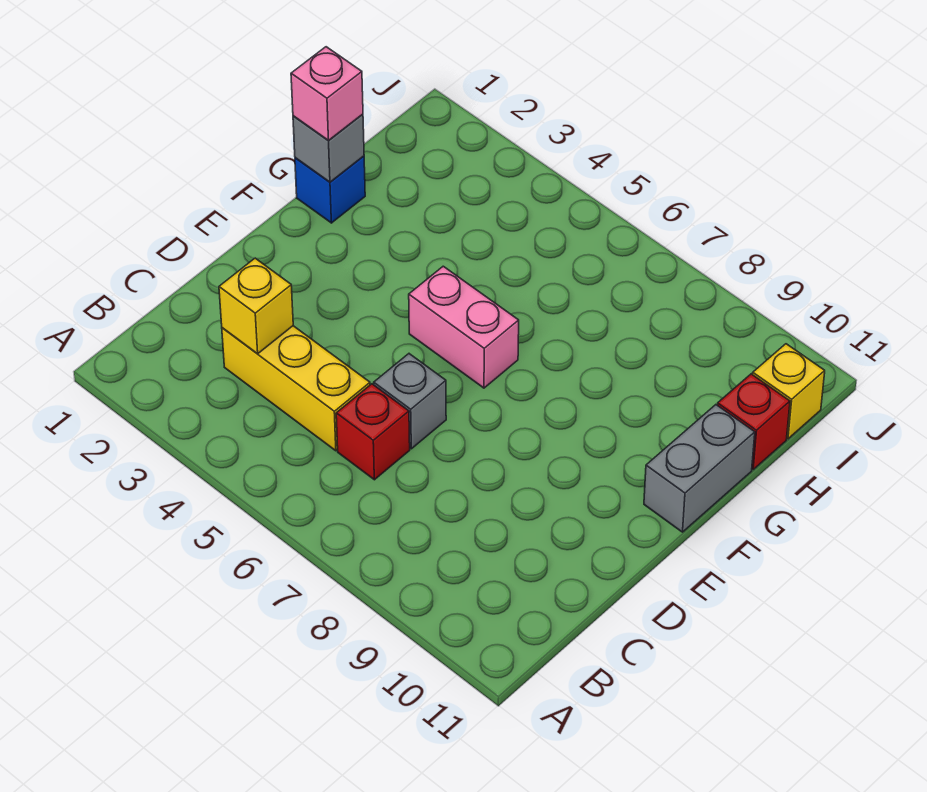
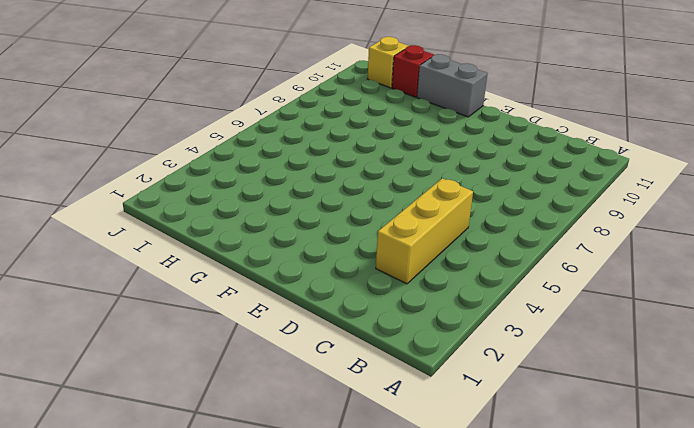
none -> red brick C6 level 1
none -> grey brick D6 level 1

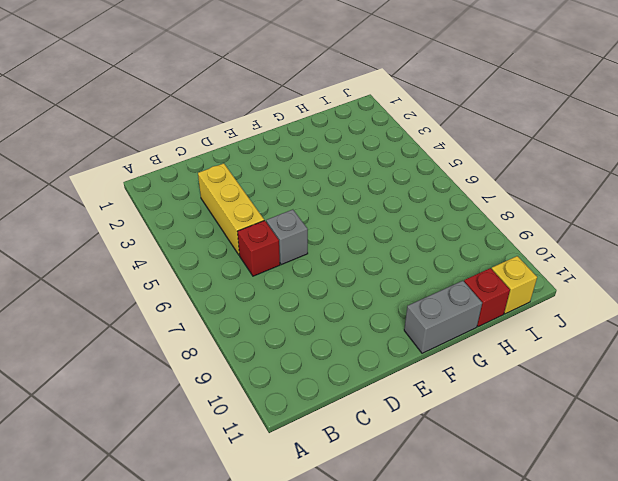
none -> pink brick F5:F6 level 1
none -> blue brick G1 level 1

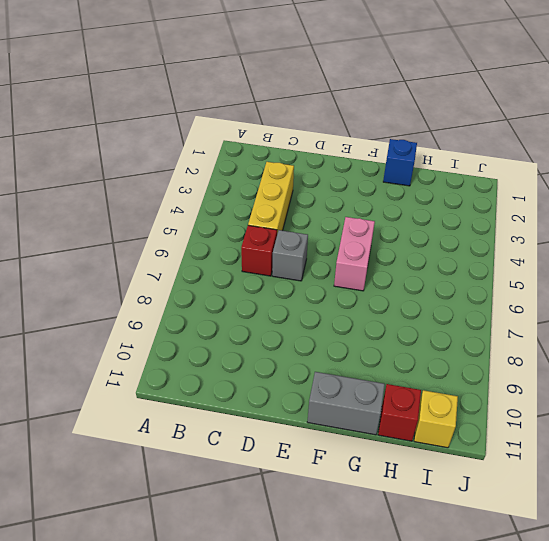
none -> yellow brick C3 level 2
none -> grey brick G1 level 2

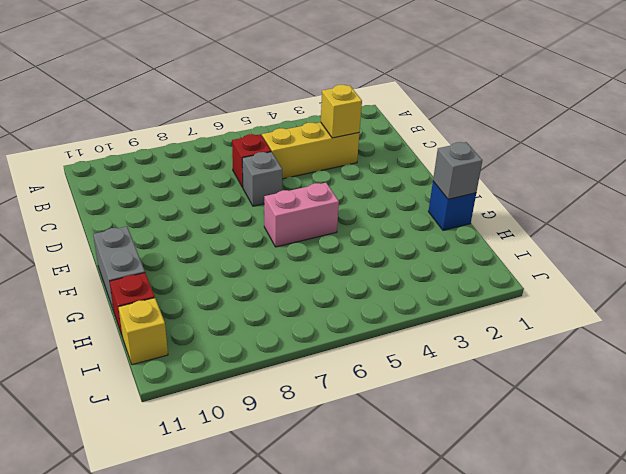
none -> pink brick G1 level 3

